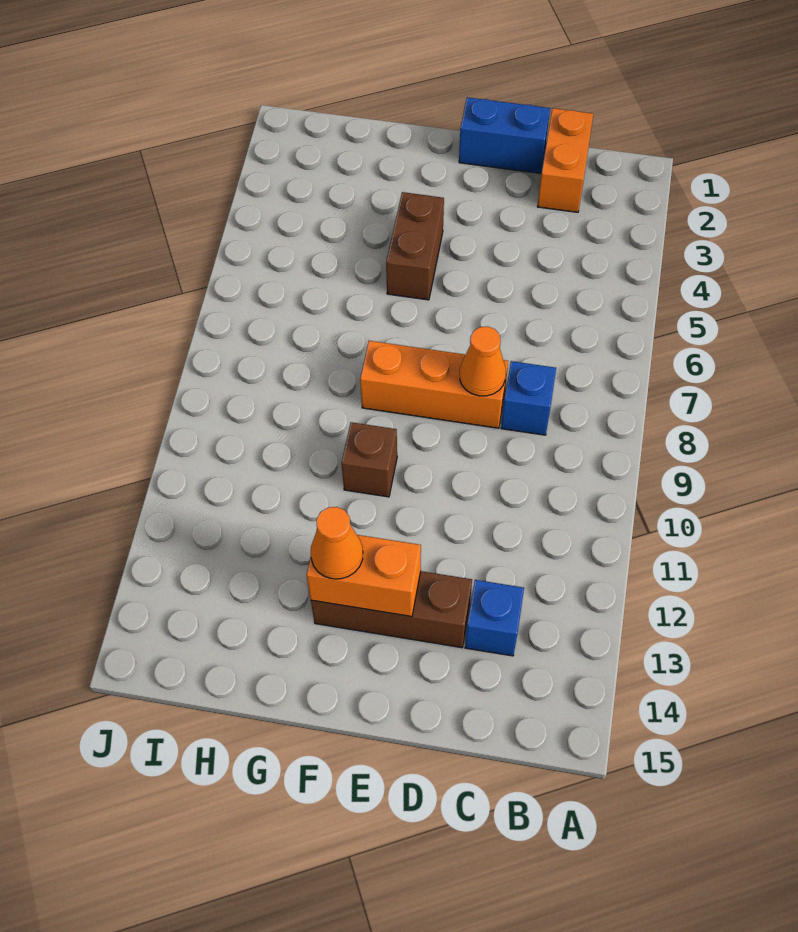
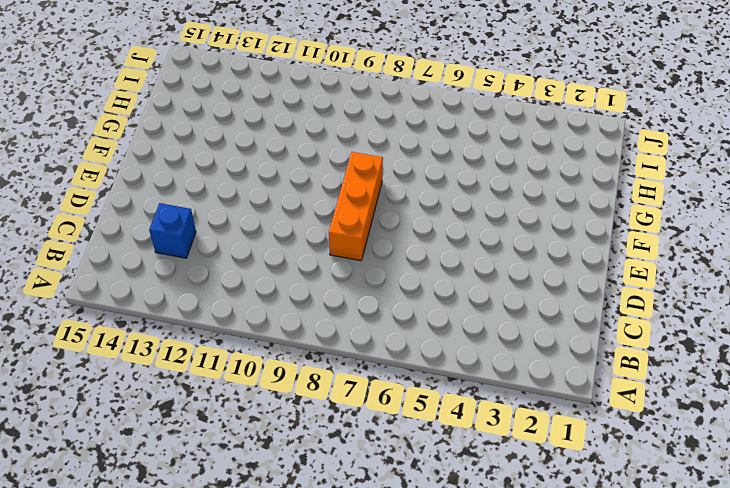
none -> orange brick C1:C2 level 1
none -> blue brick C8 level 1

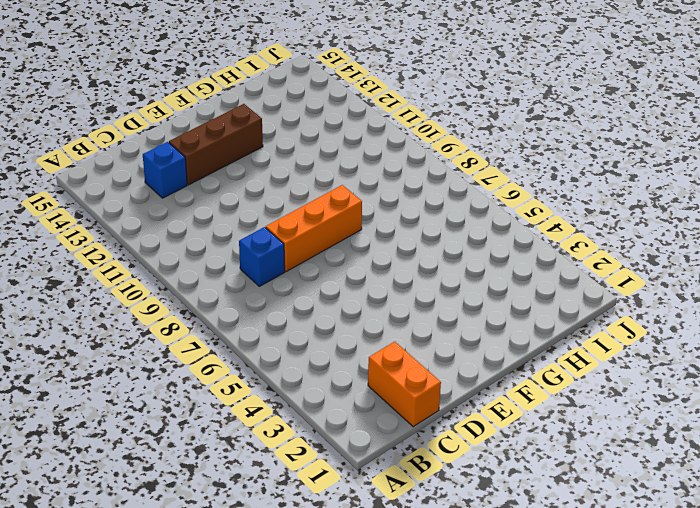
none -> blue brick D1:E1 level 1
none -> brown brick F4:F5 level 1

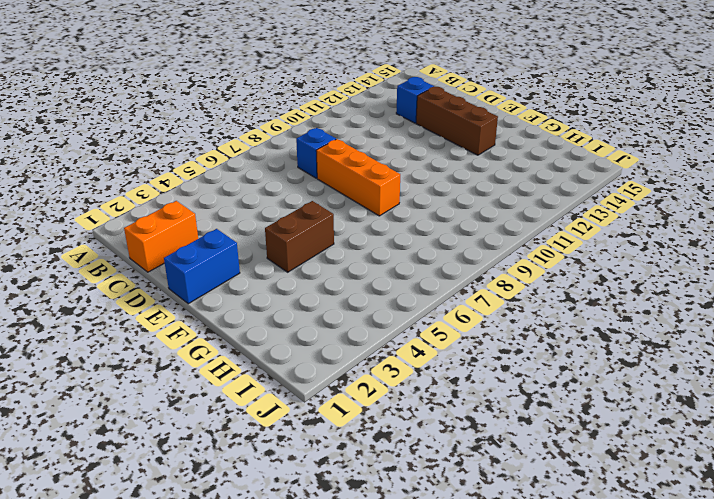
blue brick E1:E2 level 1 -> blue brick D1:E1 level 1
none -> brown brick F10 level 1
none -> orange cone D8 level 2

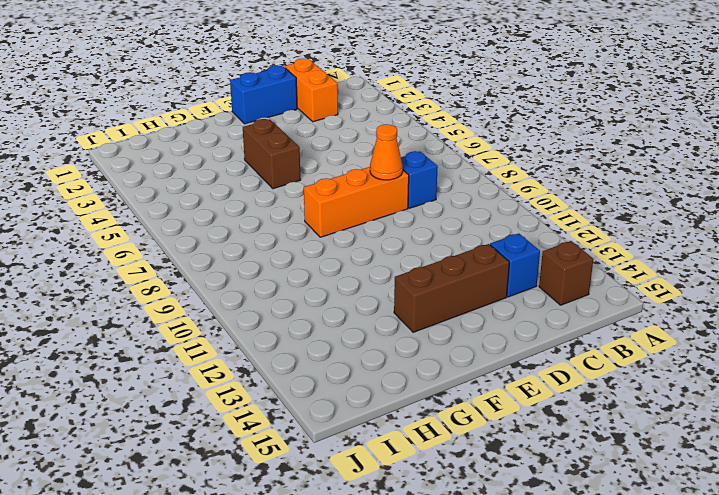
brown brick B14 level 1 -> brown brick F10 level 1
none -> orange brick E13:F13 level 2
none -> orange cone F13 level 3

